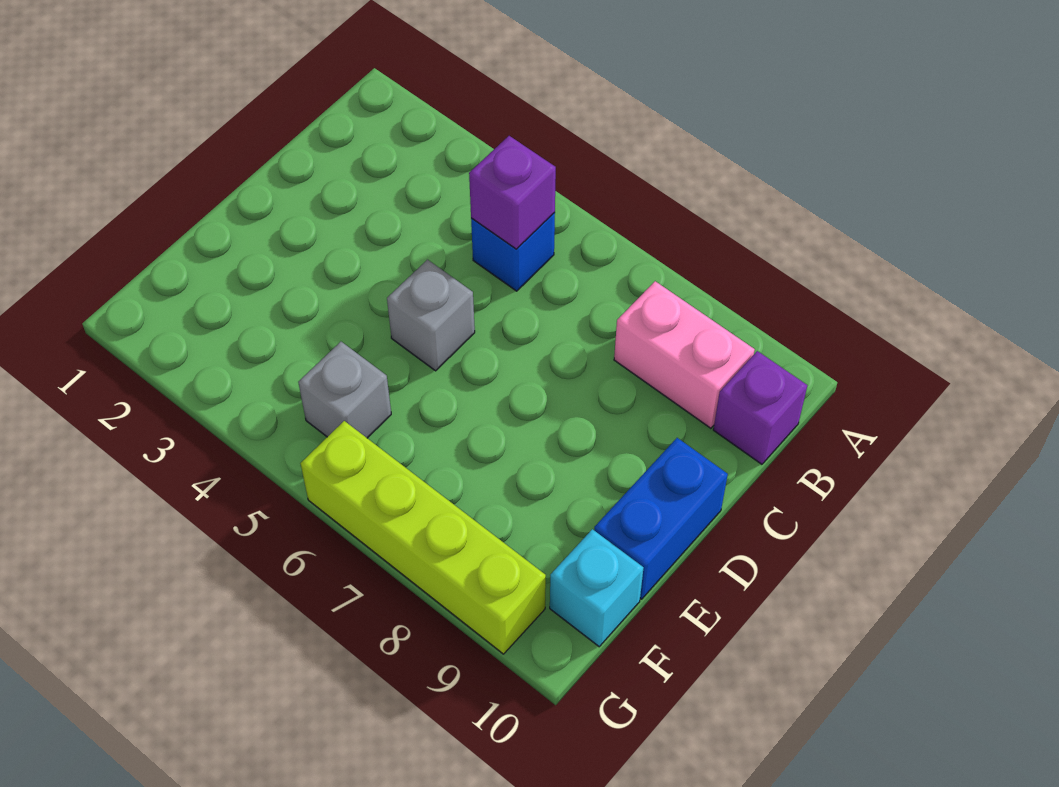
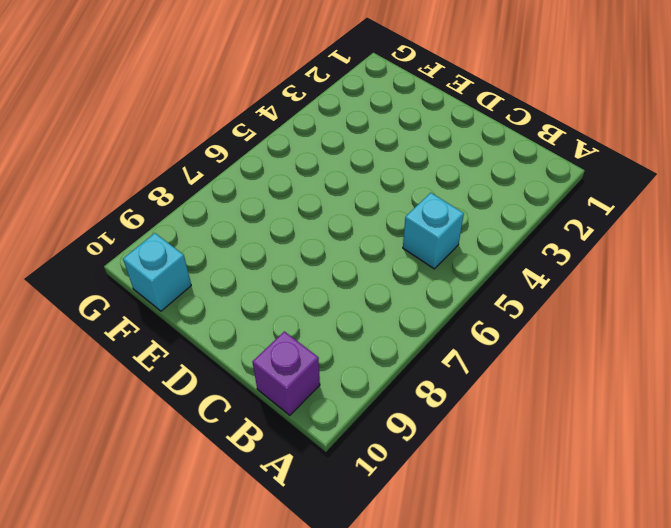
cyan brick B5 level 1 -> blue brick B5 level 1
none -> pink brick B8:B9 level 1
none -> grey brick D5 level 1

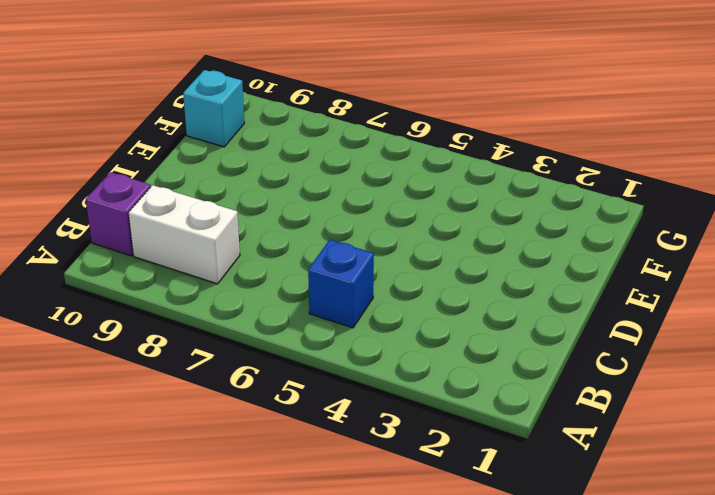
white brick B8:B9 level 1 -> pink brick B8:B9 level 1
none -> grey brick D5 level 1
none -> blue brick D10:E10 level 1

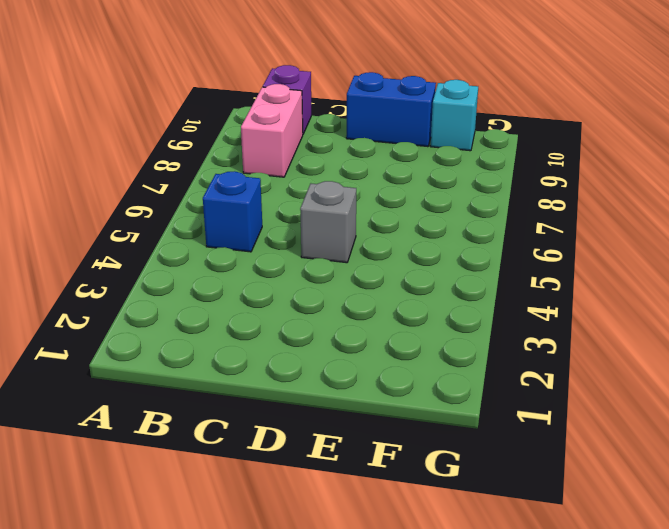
none -> grey brick F5 level 1
none -> lime brick G6:G9 level 1

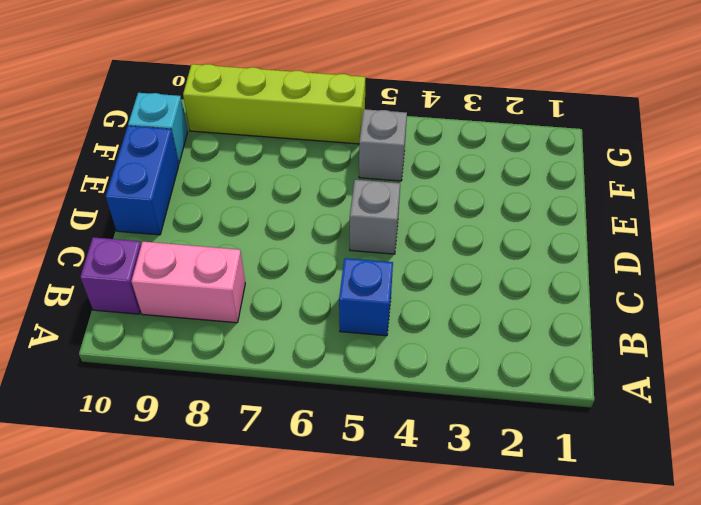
none -> purple brick B5 level 2

